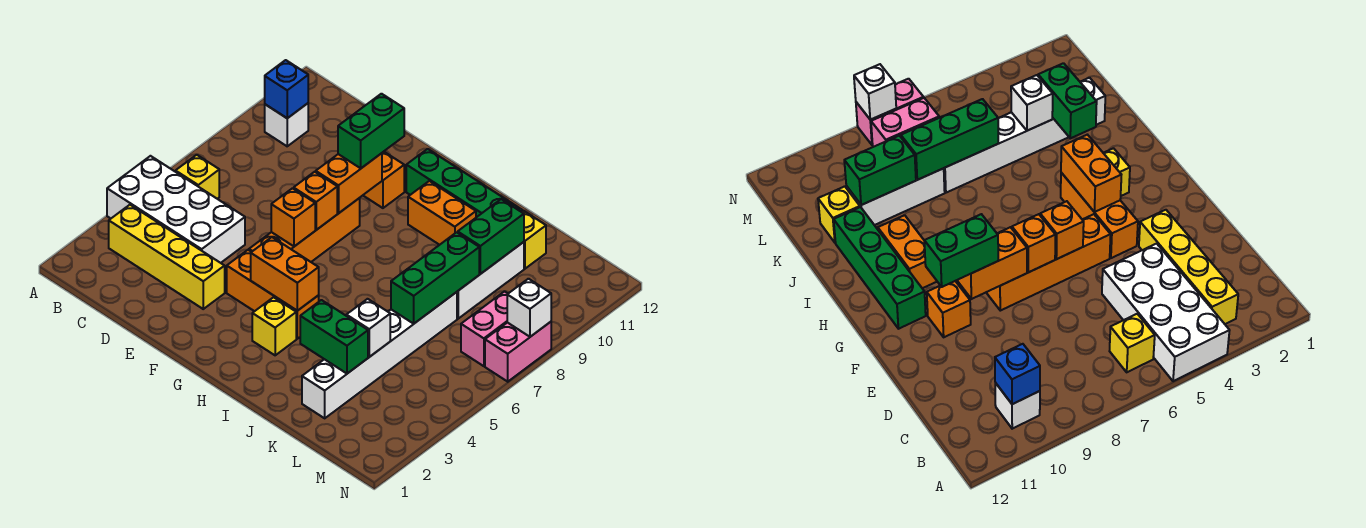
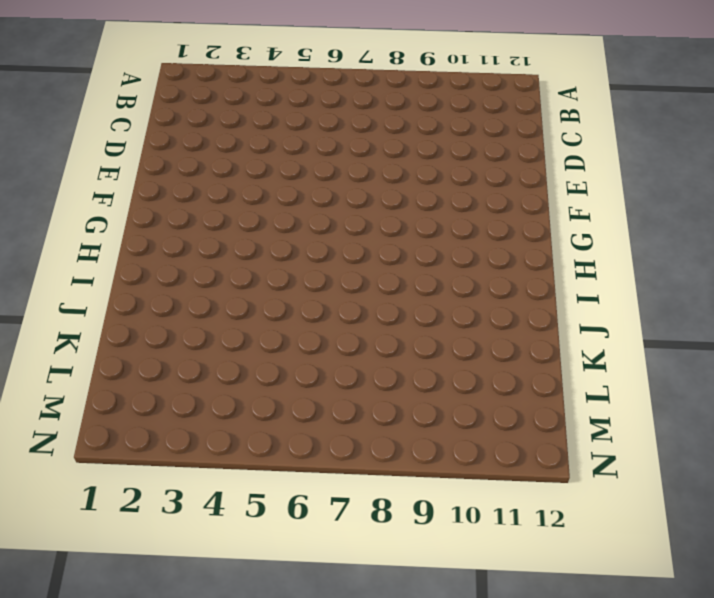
none -> white brick A4:D5 level 1
none -> yellow brick B3:E3 level 1
none -> yellow brick B6 level 1

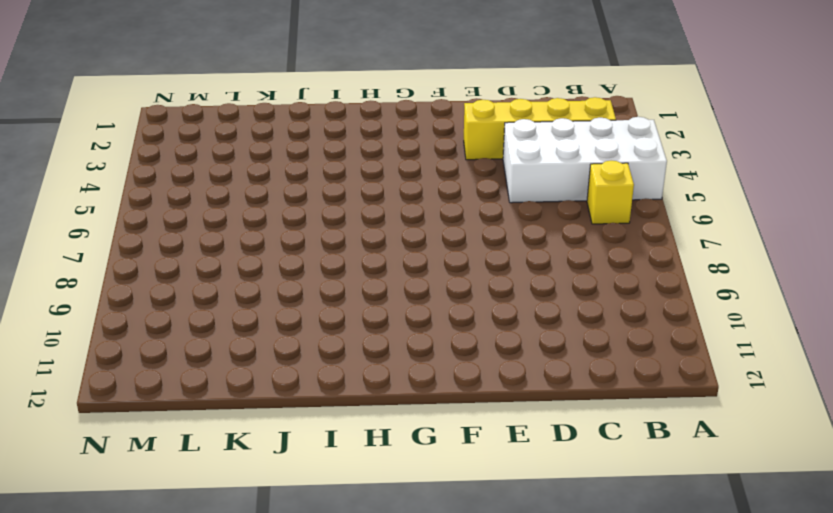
none -> white brick B10 level 1
none -> orange brick F4:H4 level 1
none -> orange brick F5:F8 level 1

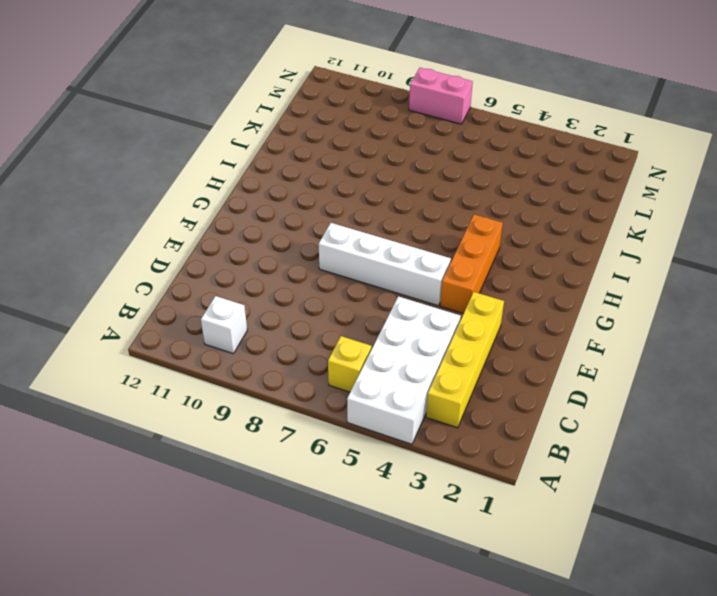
white brick F5:F8 level 1 -> orange brick F5:F8 level 1
none -> orange brick F10 level 1
none -> green brick G11:J11 level 1
none -> yellow brick H3 level 1

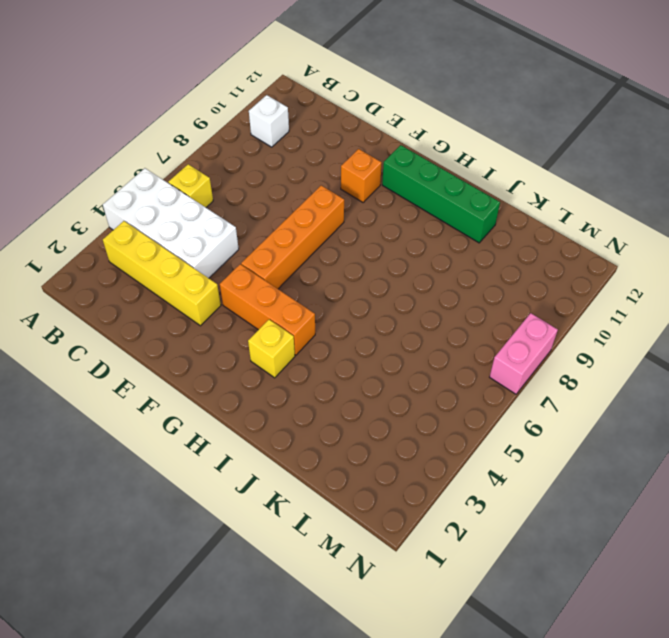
none -> orange brick H10:I10 level 1
none -> white brick K2:K7 level 1
none -> white brick K8:K10 level 1

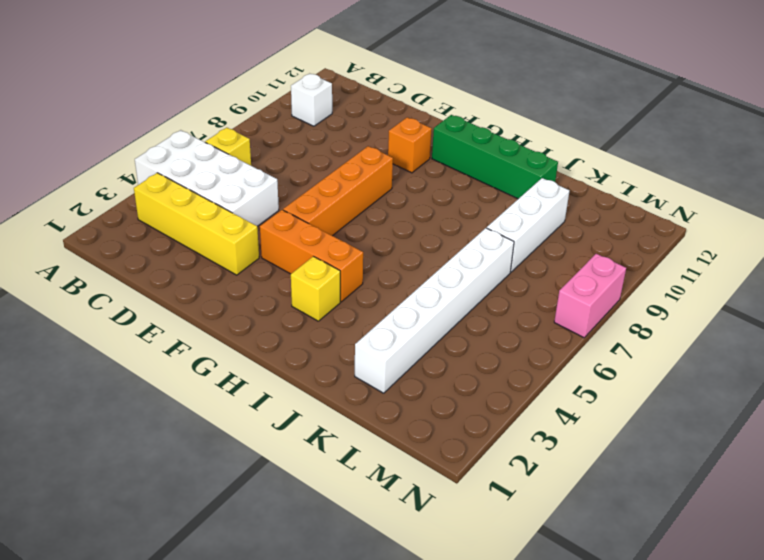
none -> orange brick H10:I10 level 1
none -> yellow brick K11 level 1
none -> pink brick M7:M8 level 1

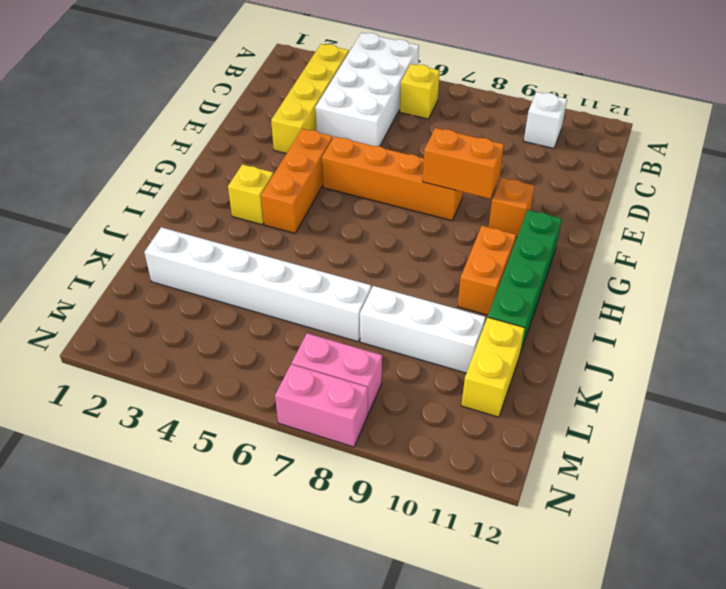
yellow brick K11:L11 level 1 -> yellow brick K11 level 1
none -> blue brick B10 level 2
none -> orange brick F6 level 2
none -> orange brick F7 level 2

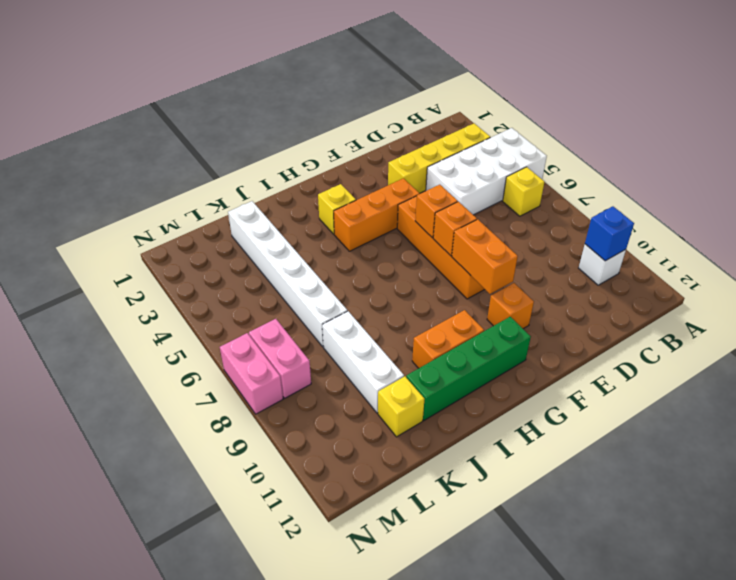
none -> orange brick G4:H4 level 2
none -> green brick J3:K3 level 2
none -> white brick K4 level 2

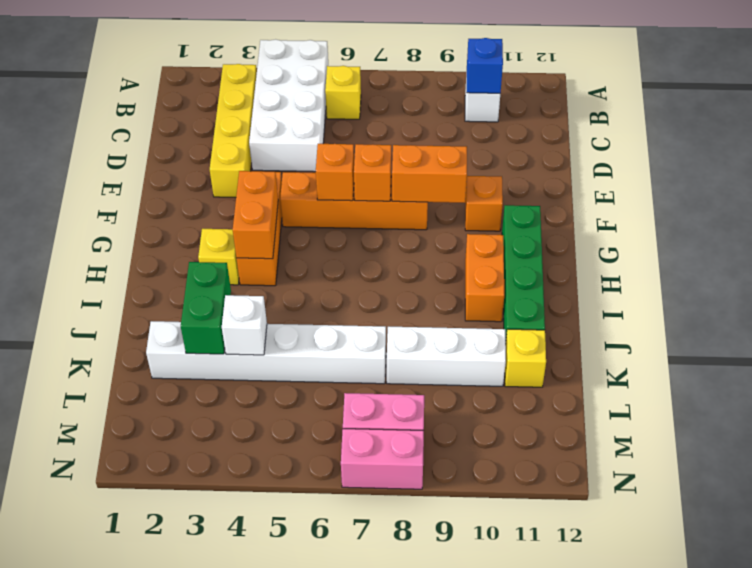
none -> green brick K6:K8 level 2
none -> green brick K9:K10 level 2
none -> white brick N8 level 2

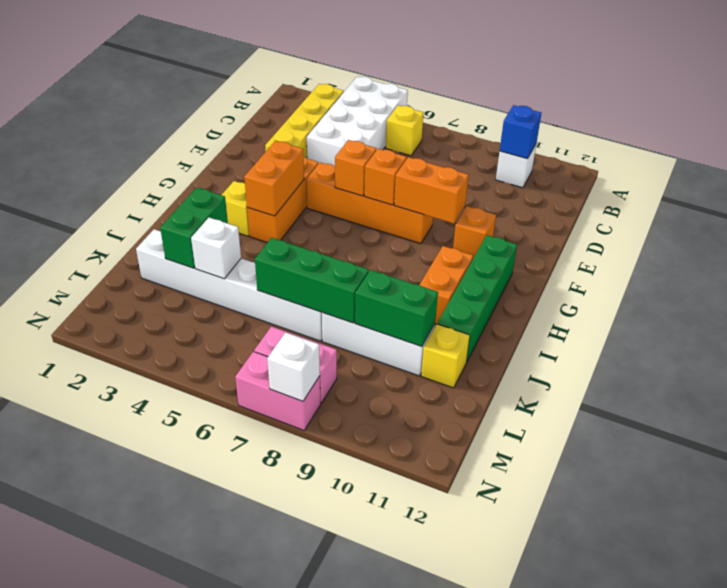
none -> green brick F9:F10 level 3

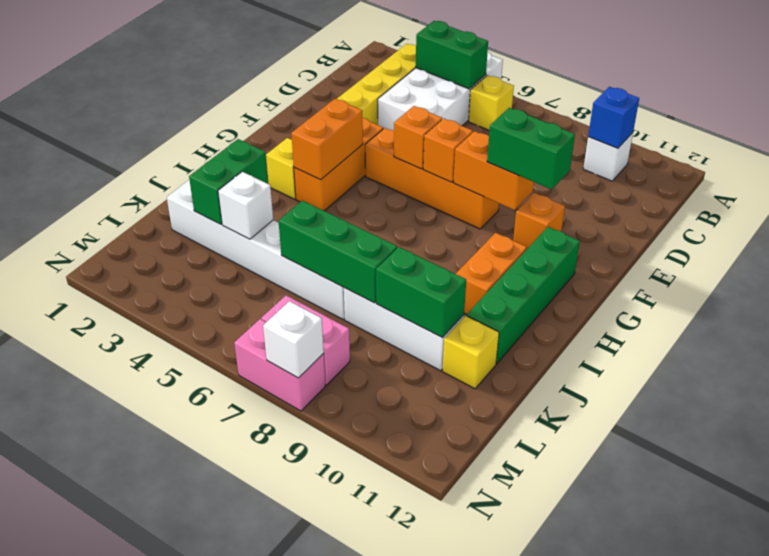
green brick B4:B5 level 2 -> none

